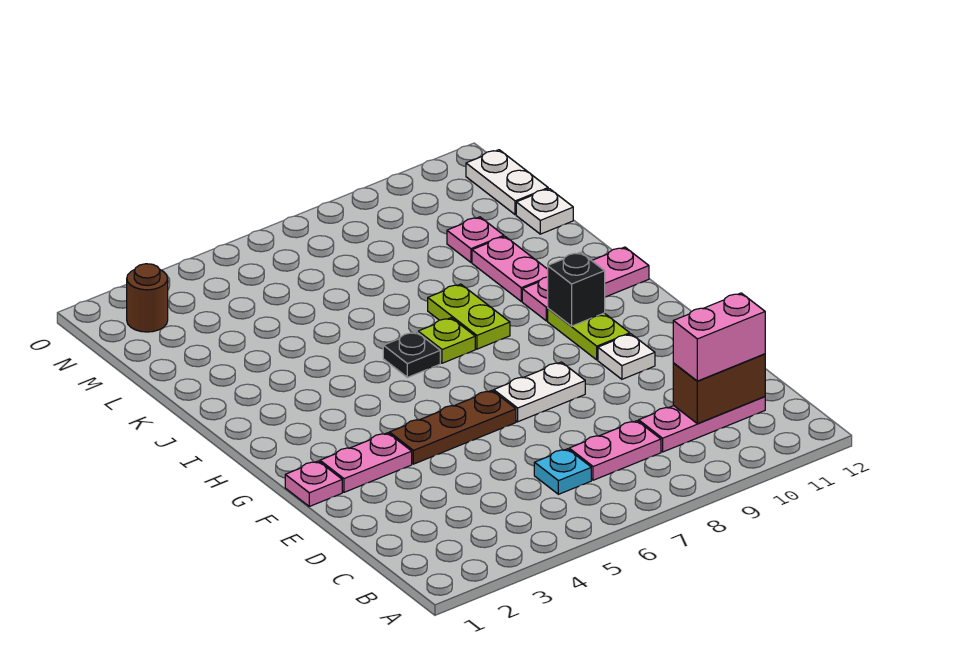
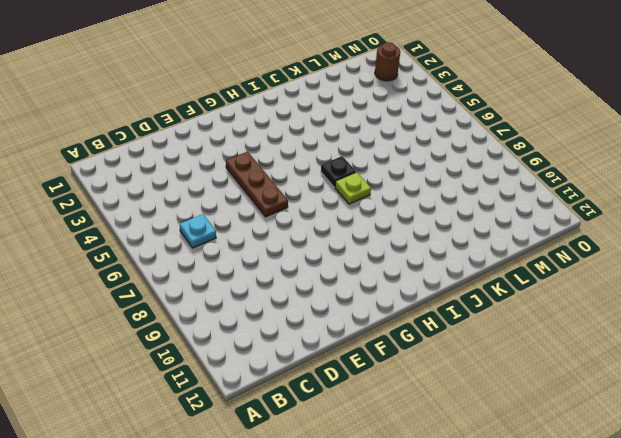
none -> pink plate C7:C8 level 1
none -> pink plate C9:C11 level 1
none -> pink plate F1 level 1

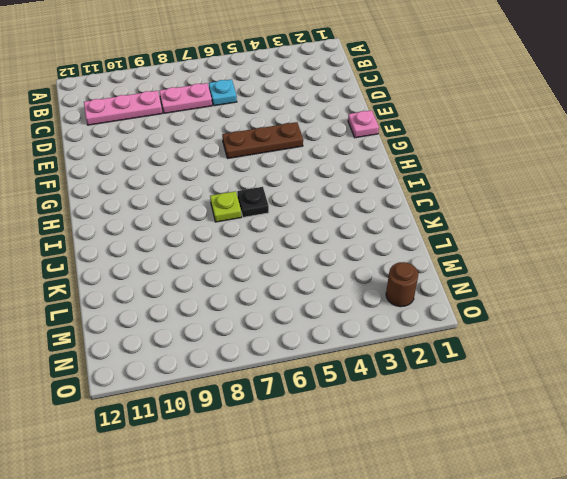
none -> pink plate F2:F3 level 1
none -> white plate F7:F8 level 1
none -> white plate F10 level 1

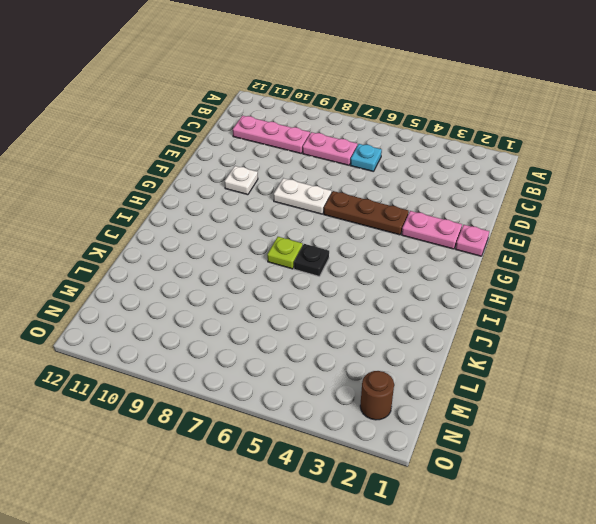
none -> lime plate G10:H10 level 1
none -> lime plate I8:J8 level 1
none -> pink plate I10:I12 level 1

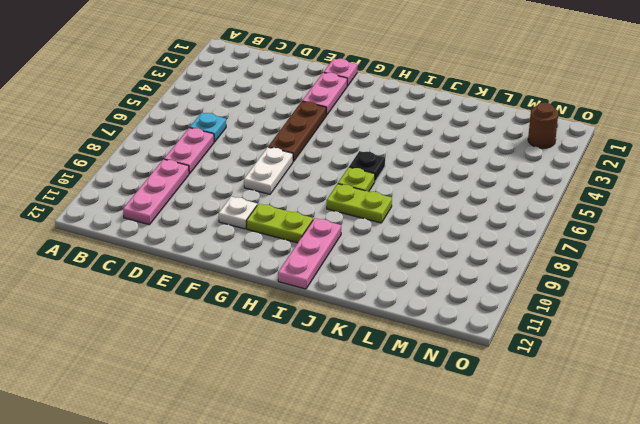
none -> pink plate J10:K10 level 1
none -> pink plate L10 level 1
none -> white plate L12 level 1

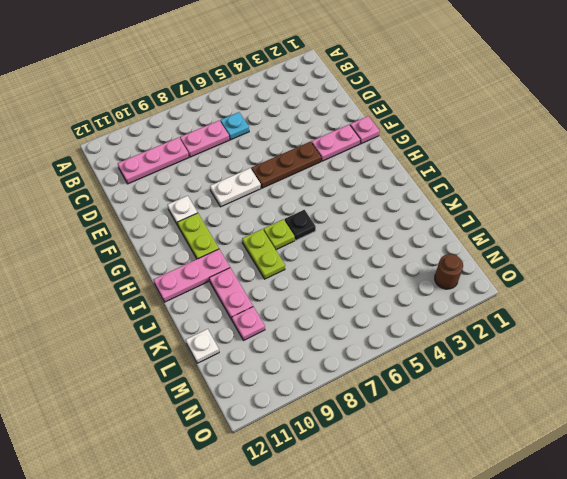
none -> white plate M12:N12 level 1
none -> brown brick C10:C11 level 2
none -> black brick H10 level 2

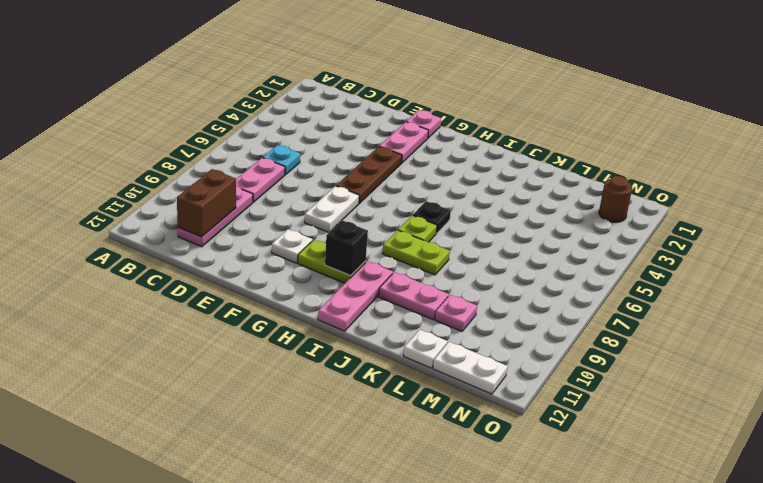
none -> pink brick C10:C11 level 3

